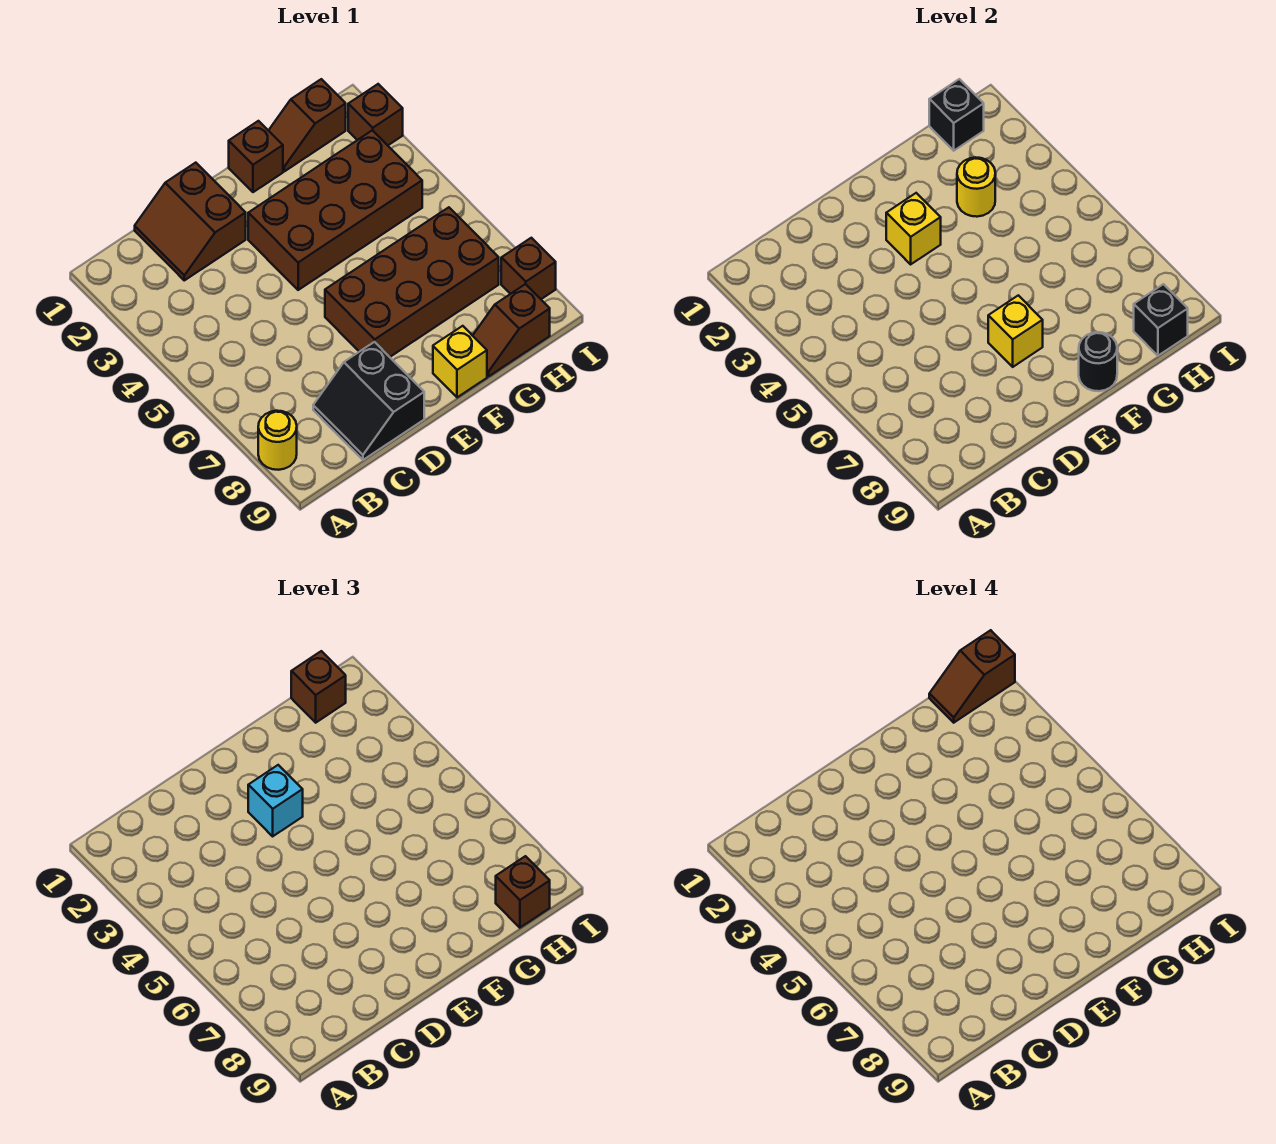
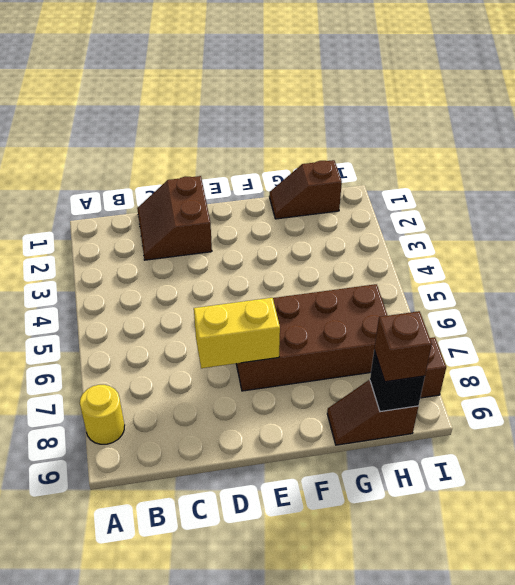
yellow brick D7:E7 level 2 -> yellow brick E7 level 2
none -> black slope C8:D9 level 1 top D
none -> brown brick E3:H4 level 1
none -> brown brick F1 level 1

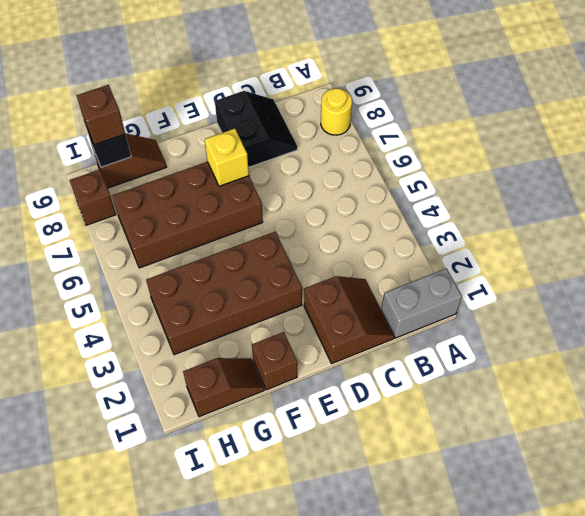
grey brick A1:B1 level 1 -> none
none -> yellow brick F9 level 1
none -> brown brick I2 level 1
none -> yellow brick E3 level 2

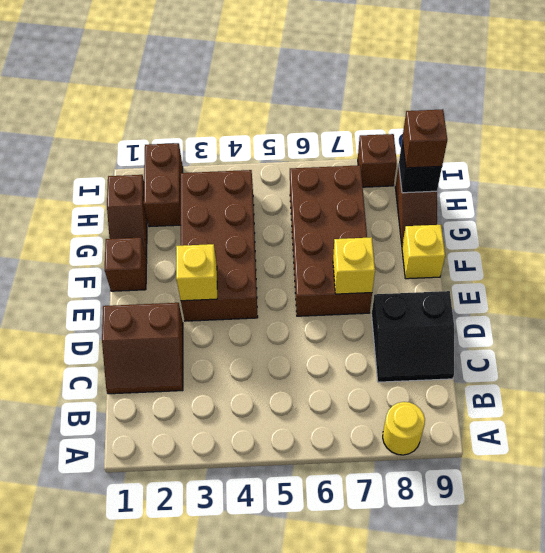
brown brick H2:I2 level 1 -> brown brick I2 level 1
none -> black round brick F9 level 2
none -> yellow round brick G3 level 2
none -> black brick H1 level 2

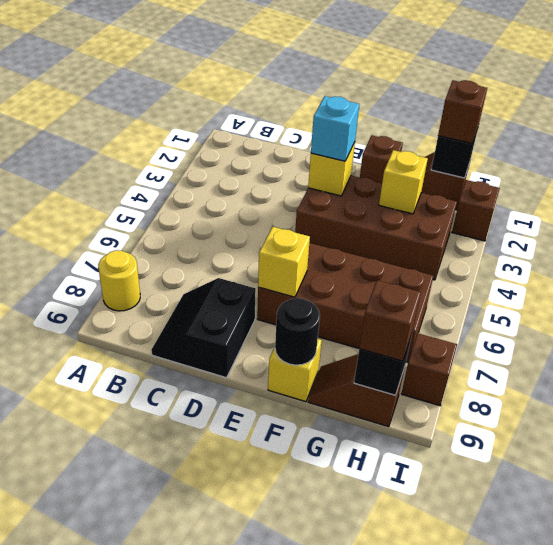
yellow brick G3 level 2 -> yellow round brick G3 level 2
none -> brown slope C1:D2 level 1 top D
none -> brown slope H1:I1 level 4 top I

